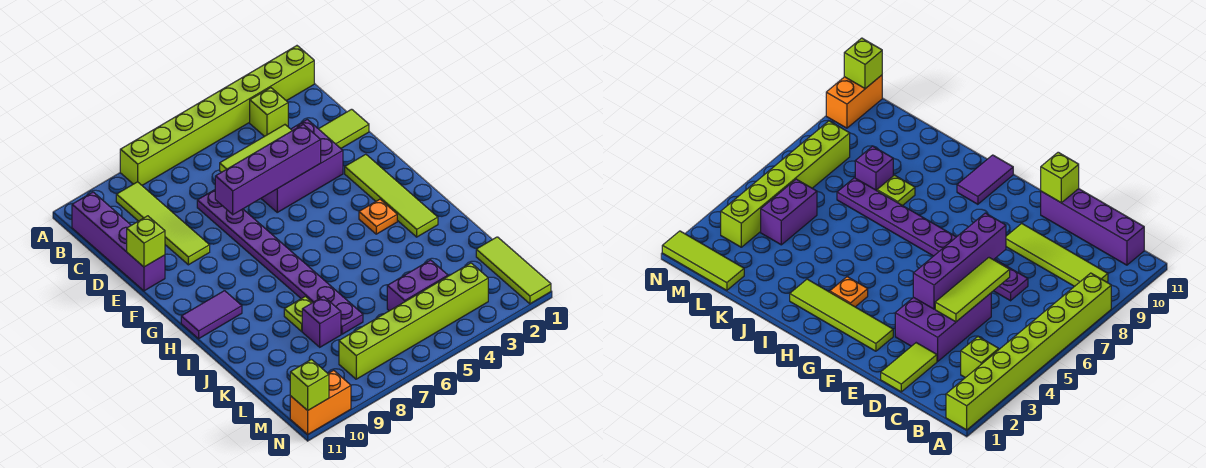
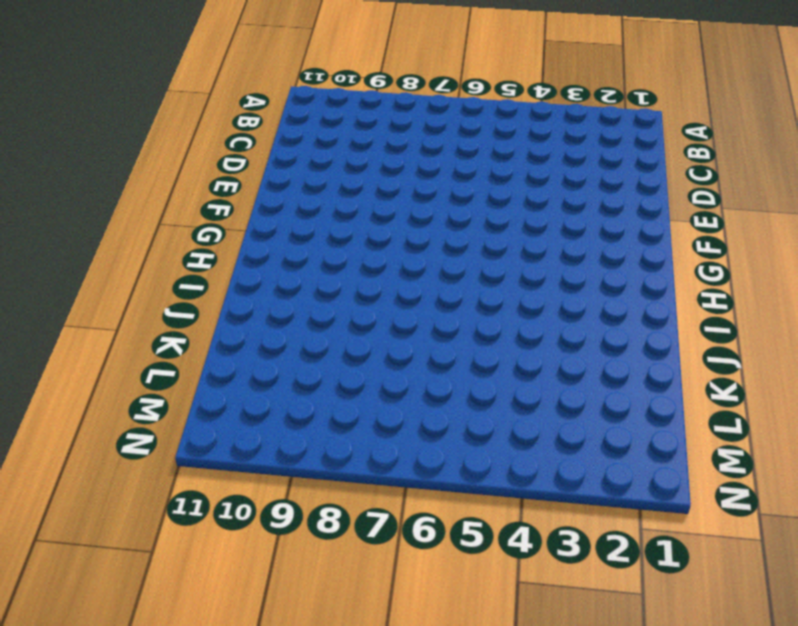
none -> lime brick A1:A8 level 1
none -> lime brick B3 level 1
none -> lime tile B9:E9 level 1

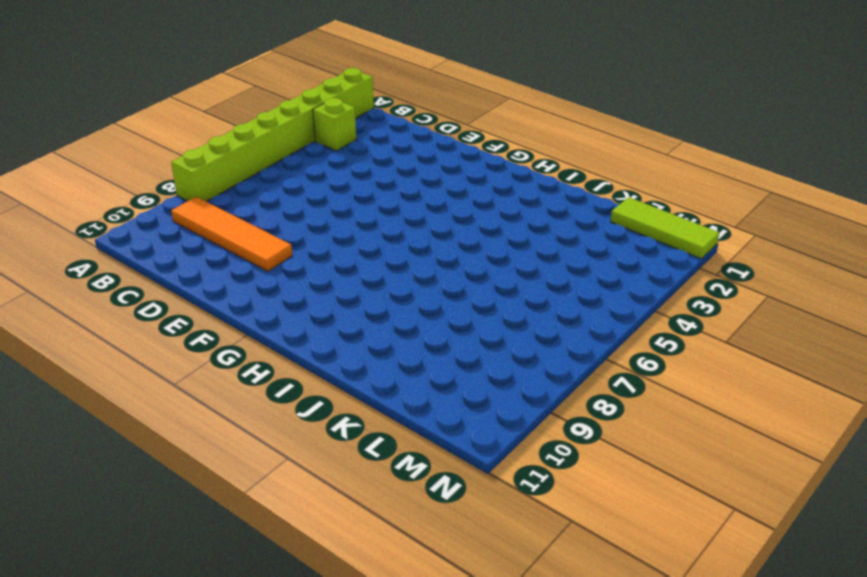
orange tile B9:E9 level 1 -> lime tile B9:E9 level 1
none -> purple brick B11:E11 level 1
none -> lime tile D1:D2 level 1
none -> purple brick D3:E5 level 1

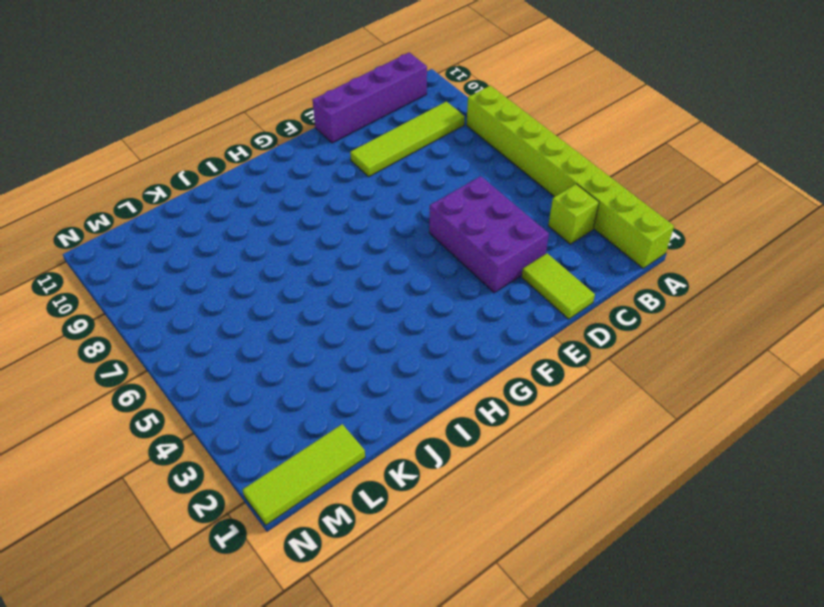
none -> purple plate D7:K7 level 1
none -> lime tile F2:I2 level 1
none -> orange plate H3 level 1

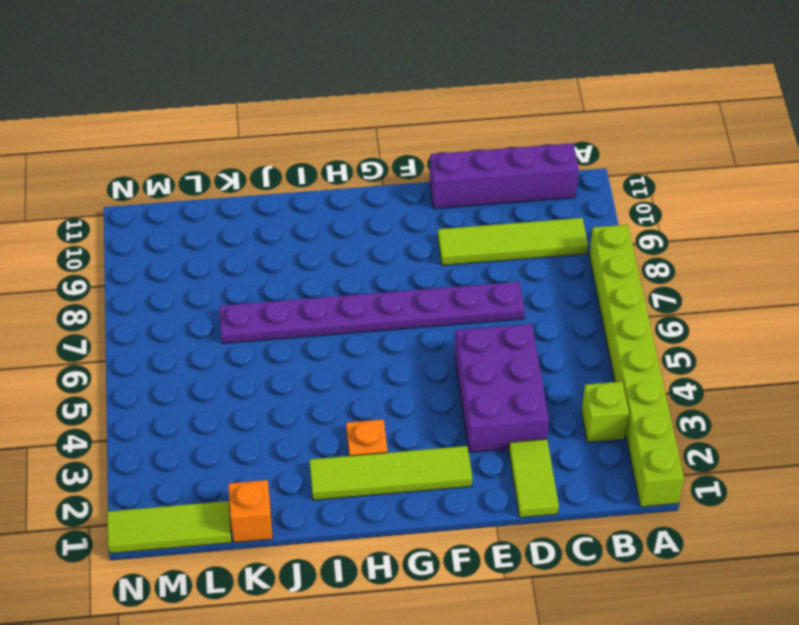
orange brick K1 level 1 -> none
none -> purple tile H10:H11 level 1
none -> lime plate J8 level 1
none -> purple brick K8 level 1

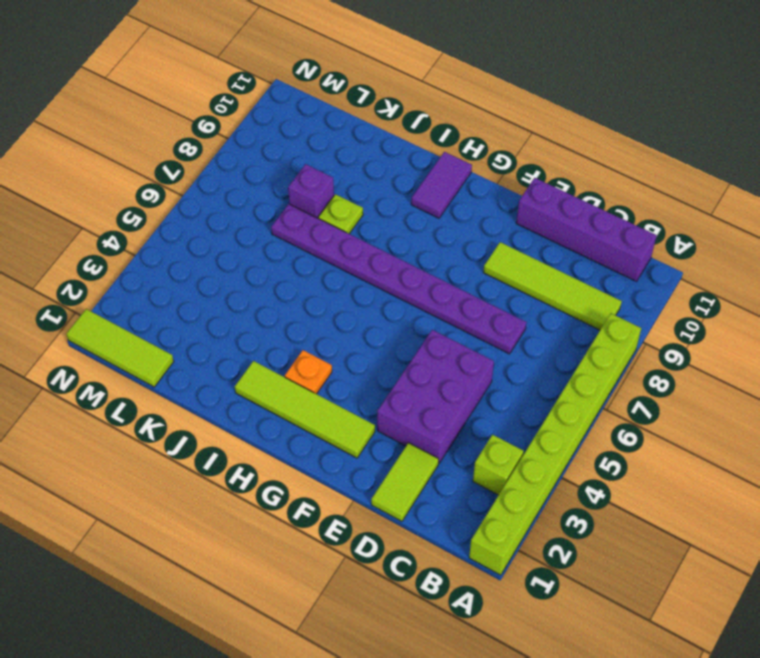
none -> purple brick L4:L5 level 1
none -> lime brick M3:M8 level 1
none -> orange brick N10:N11 level 1

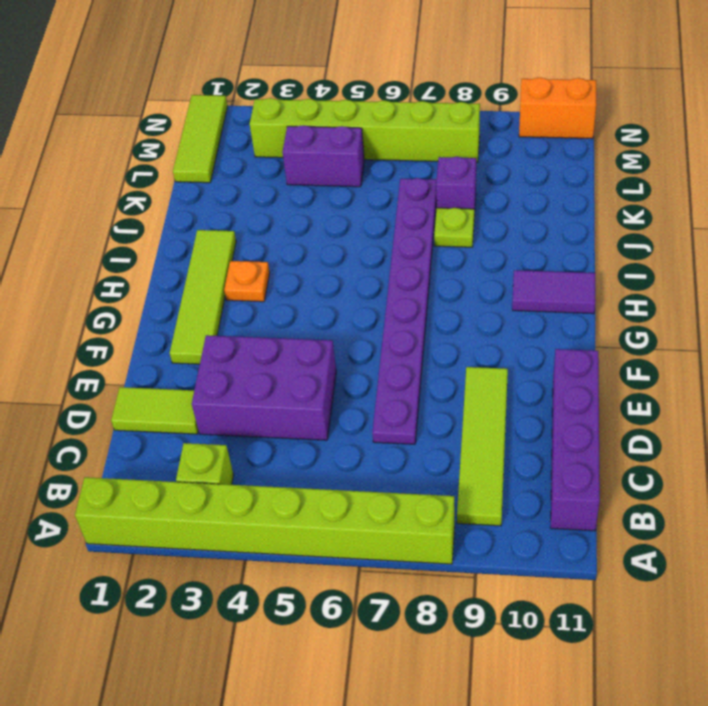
none -> lime tile D4:D6 level 2
none -> purple brick E4:E7 level 2
none -> lime brick E11 level 2

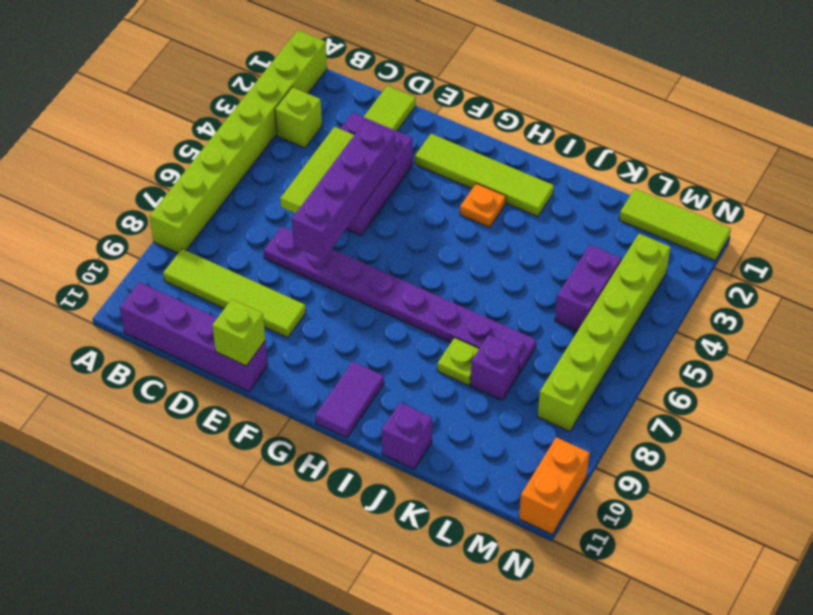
purple brick J11 level 1 -> none
none -> lime brick N11 level 2

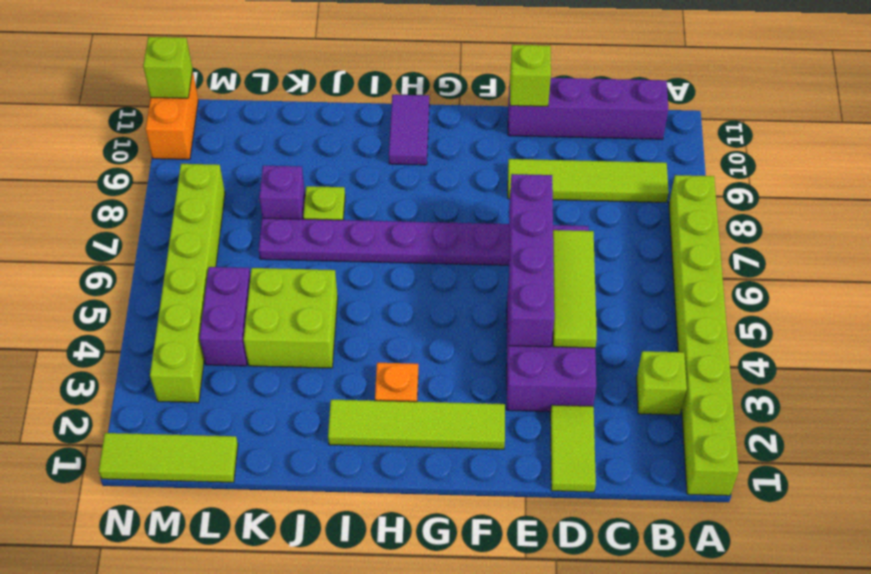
lime brick J4:K5 level 1 -> none

